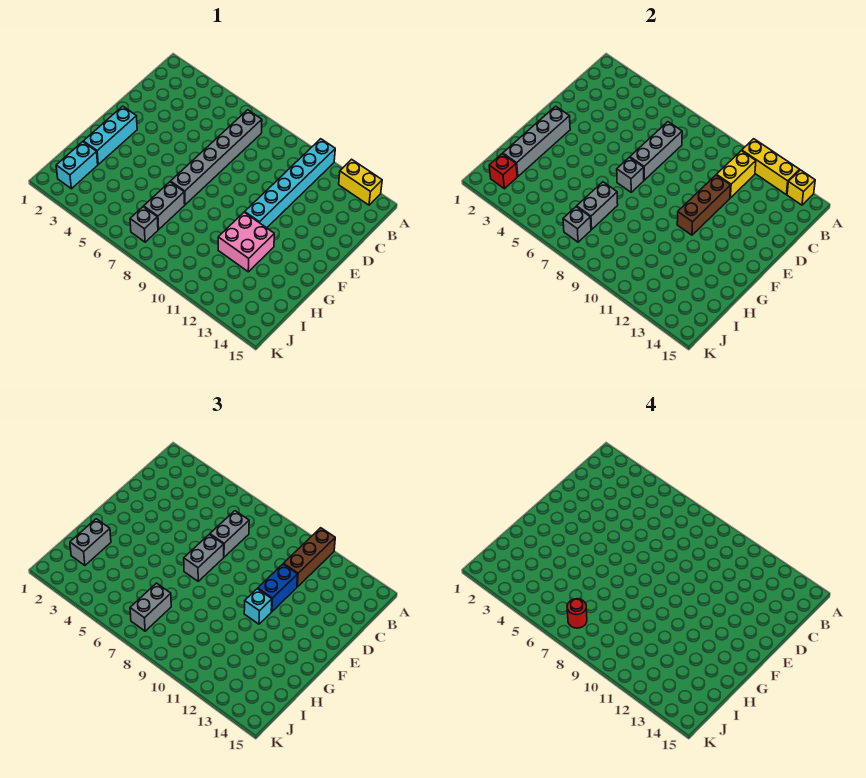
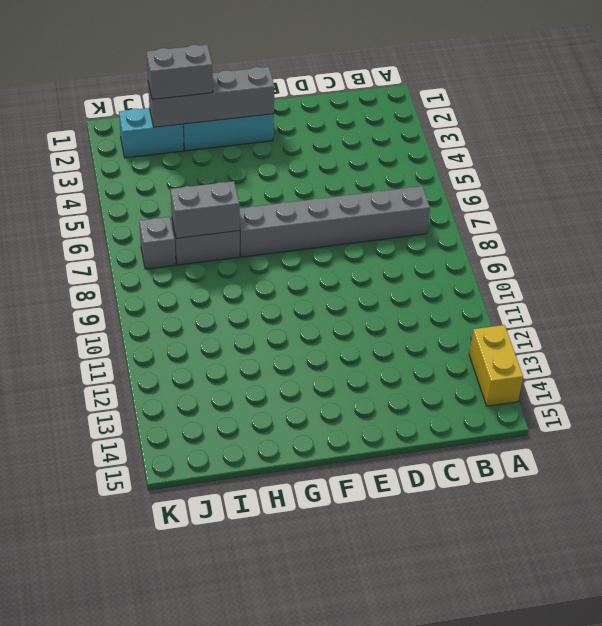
none -> cyan brick A11:F11 level 1
none -> pink brick G11:H12 level 1
none -> yellow brick A11:A13 level 2

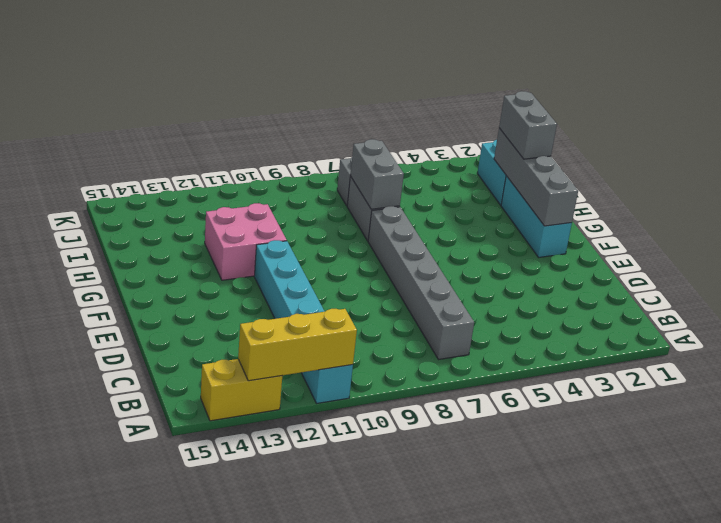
none -> yellow brick A14 level 2
none -> yellow brick B11:C11 level 2
none -> grey brick C7:E7 level 2

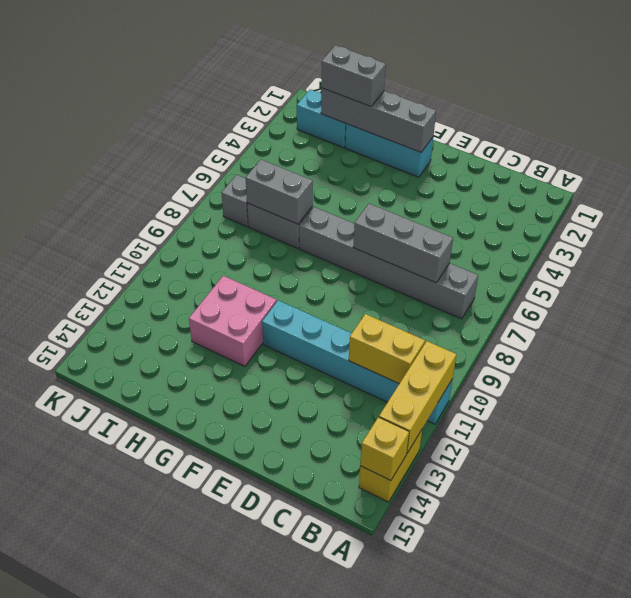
none -> brown brick D11:F11 level 2
none -> grey brick F7 level 2
none -> red brick J2 level 2

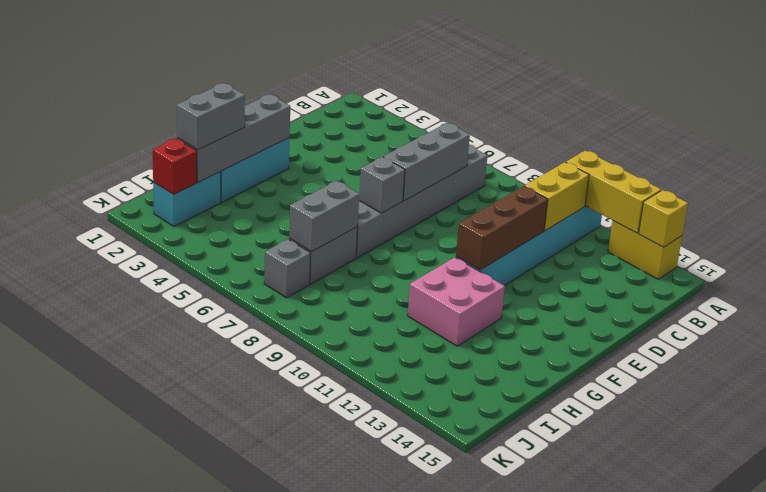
none -> grey brick J7 level 2
none -> brown brick A11:C11 level 3
none -> grey brick C7:D7 level 3

